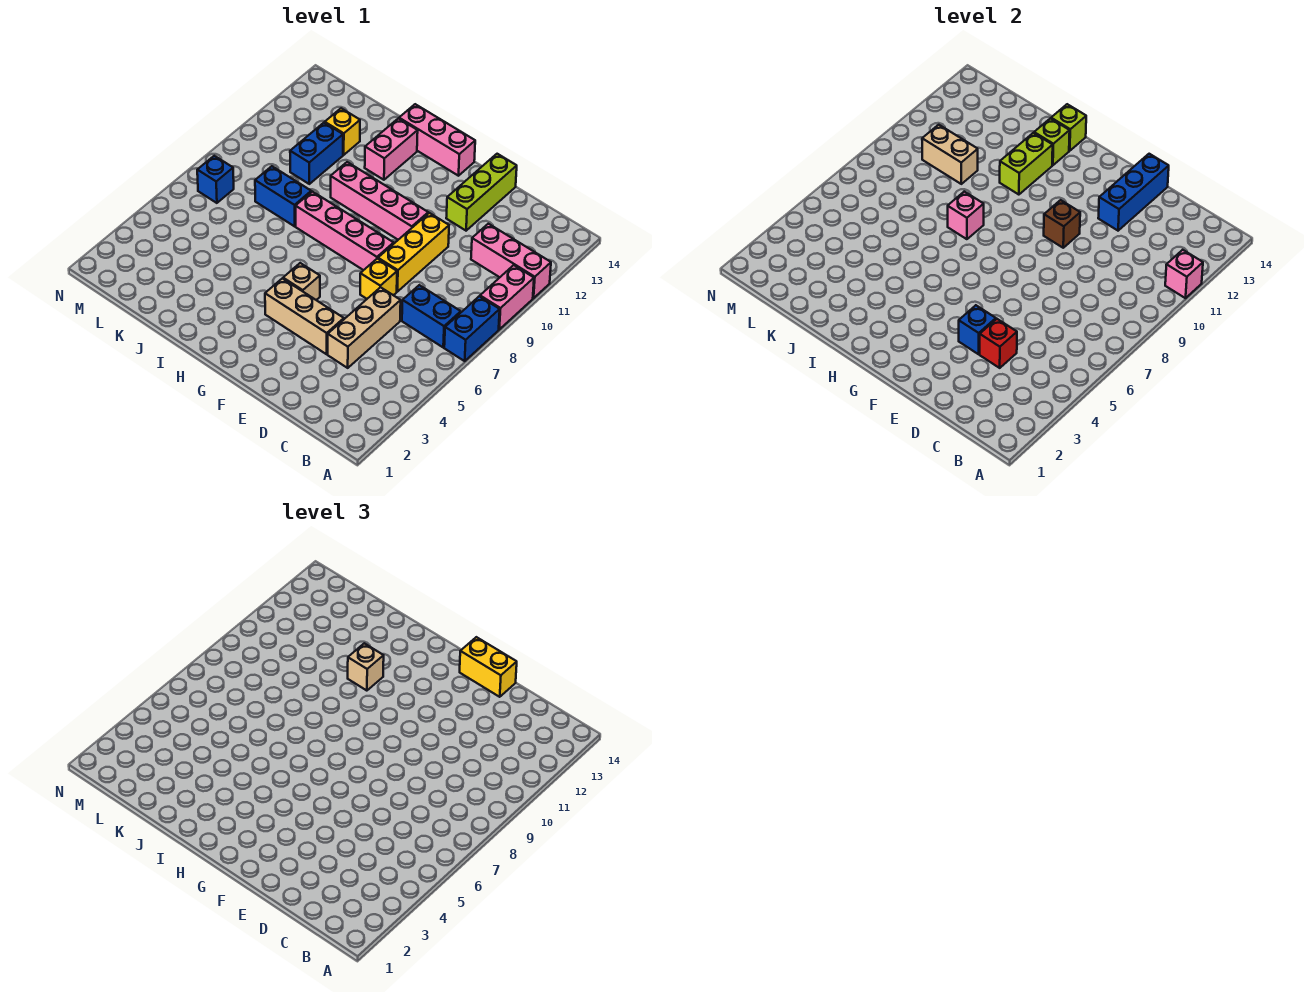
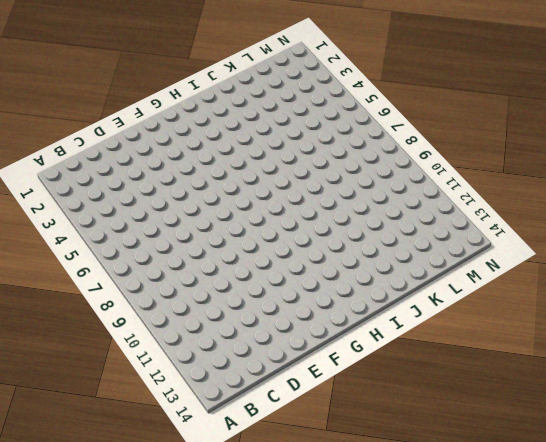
none -> blue brick A7:A8 level 1
none -> pink brick A9:A10 level 1
none -> pink brick A11:C11 level 1
none -> blue brick B7:C7 level 1

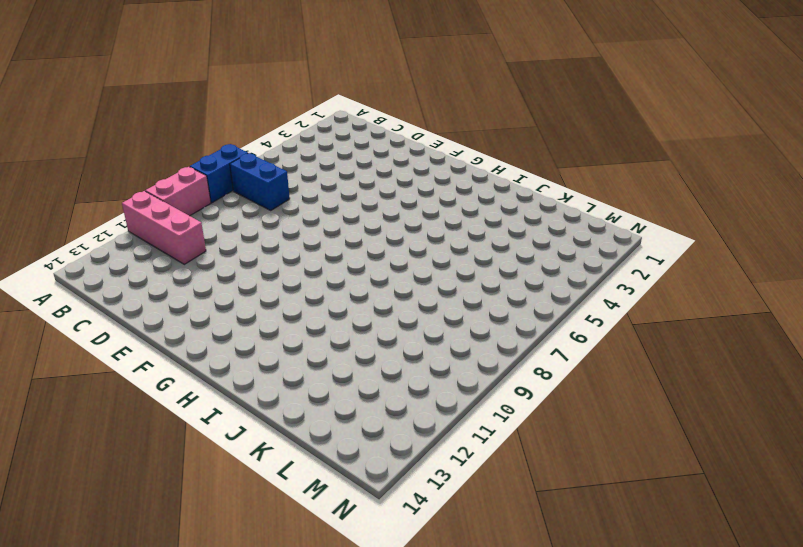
none -> tan brick D4:D6 level 1
none -> tan brick E4:G4 level 1
none -> yellow brick E7 level 1
none -> yellow brick E8:E10 level 1

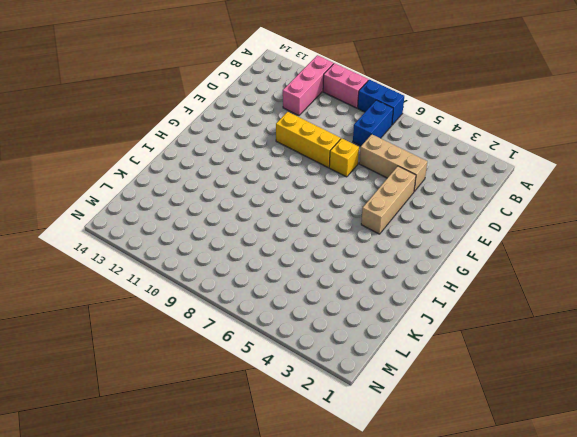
none -> lime brick E12:E14 level 1
none -> pink brick F8:I8 level 1
none -> pink brick F10:I10 level 1
none -> tan brick G5 level 1

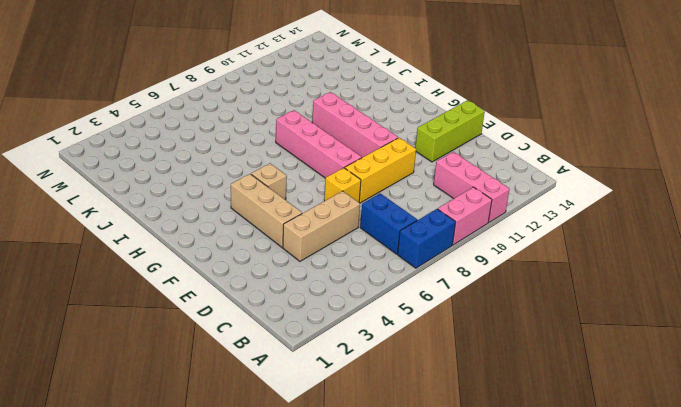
none -> pink brick G14:I14 level 1
none -> pink brick I12:I13 level 1
none -> blue brick J8:K8 level 1
none -> blue brick K10:K11 level 1

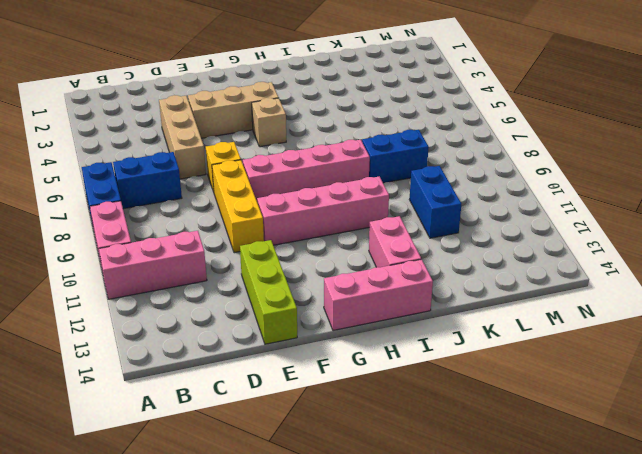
none -> yellow brick K12 level 1
none -> blue brick M7 level 1
none -> pink brick A11 level 2
none -> red brick D4 level 2

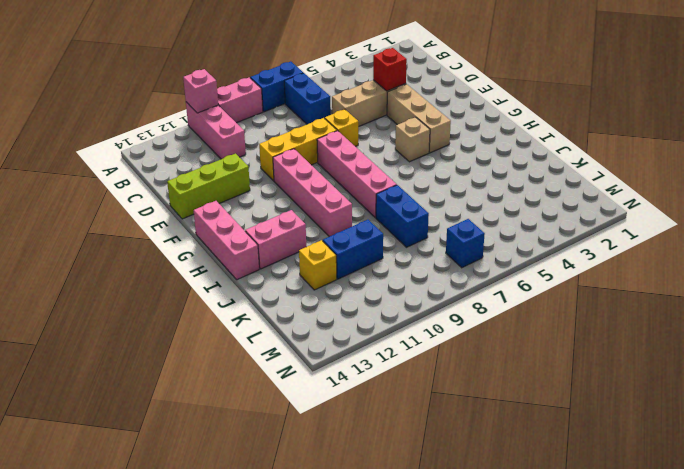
none -> blue brick E4 level 2
none -> blue brick E12:E14 level 2
none -> brown brick F10 level 2
none -> pink brick I8 level 2

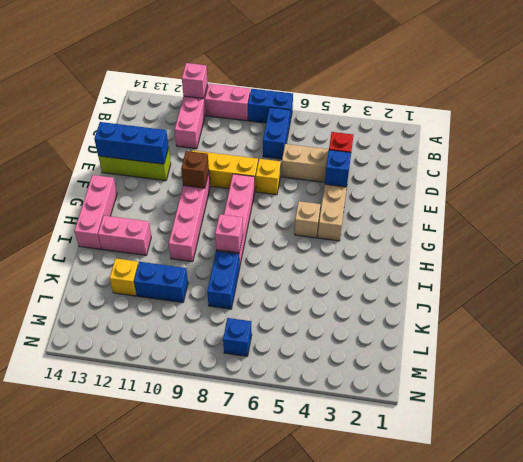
none -> lime brick I11:I12 level 2
none -> lime brick I13 level 2
none -> lime brick I14 level 2
none -> tan brick K10:L10 level 2

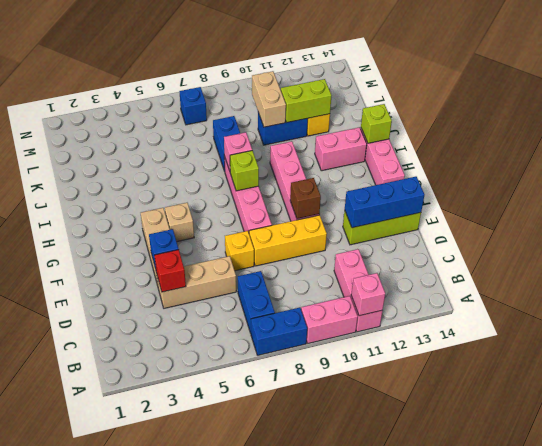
lime brick H8 level 2 -> lime brick I13 level 2
lime brick K11:K12 level 2 -> lime brick I11:I12 level 2
none -> yellow brick E14:F14 level 3
none -> tan brick I11 level 3

